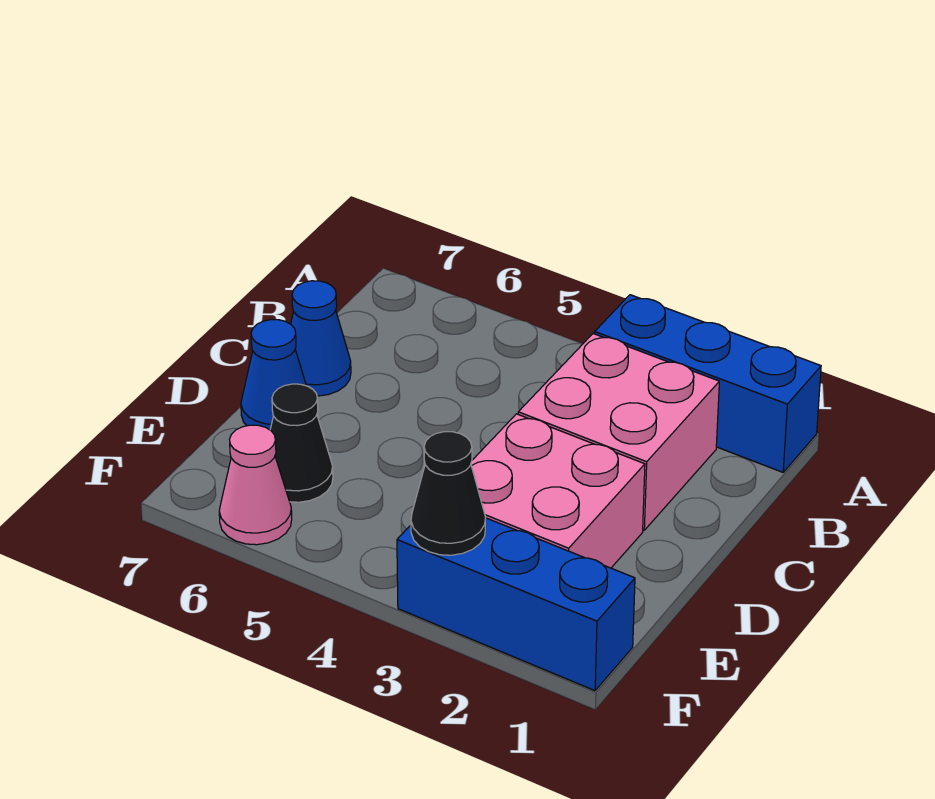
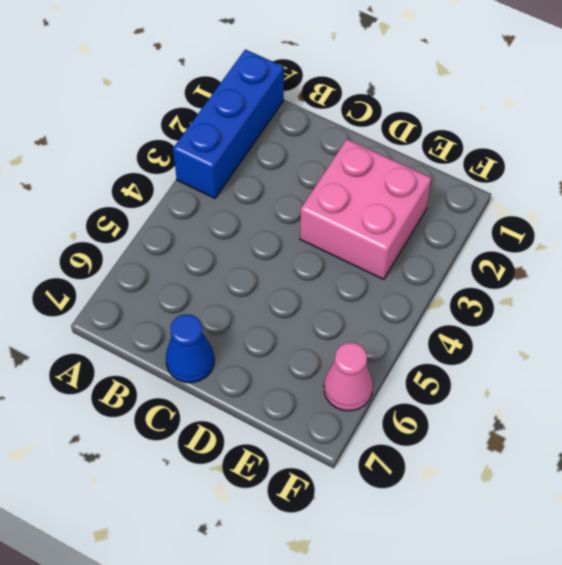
none -> pink brick B2:C3 level 1
none -> blue cone D7 level 1

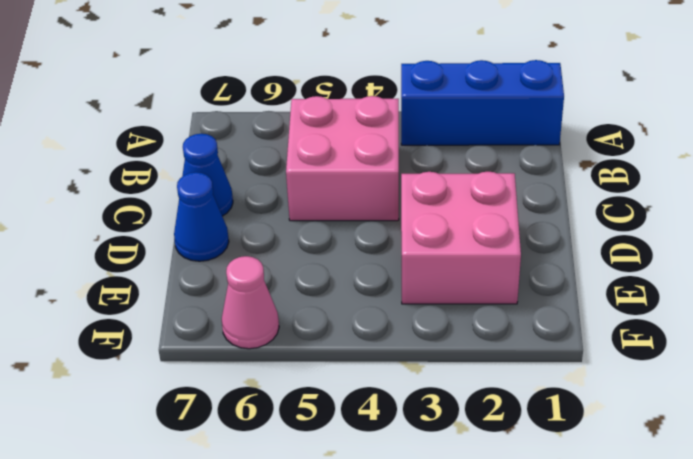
pink brick B4:C5 level 1 -> pink brick B2:C3 level 1
none -> black cone E6 level 1
none -> blue brick F1:F3 level 1

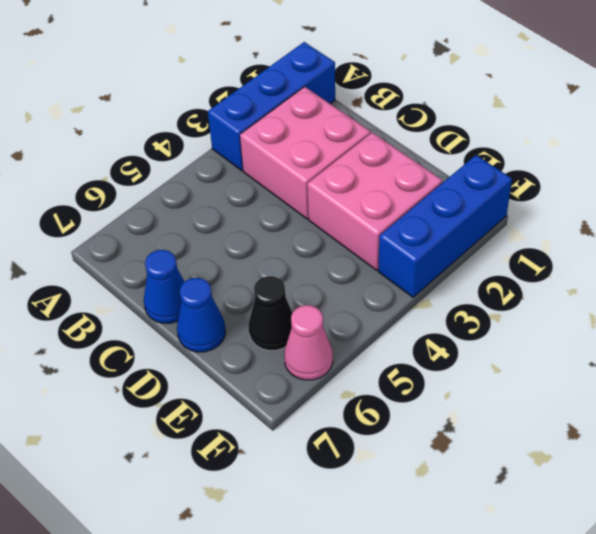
none -> black cone F3 level 2

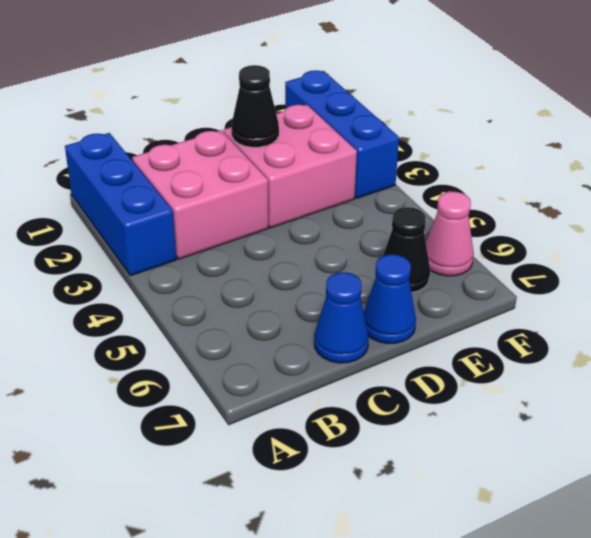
black cone D2 level 2 -> black cone F3 level 2

